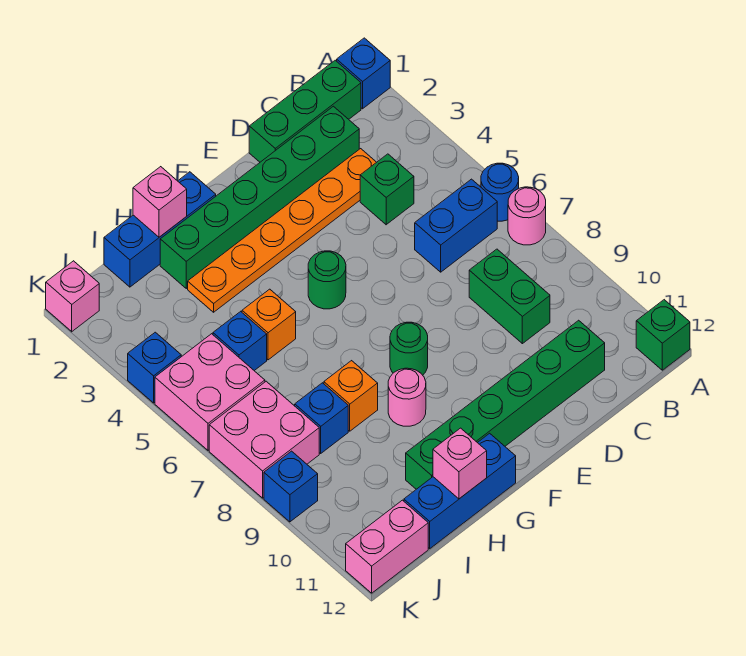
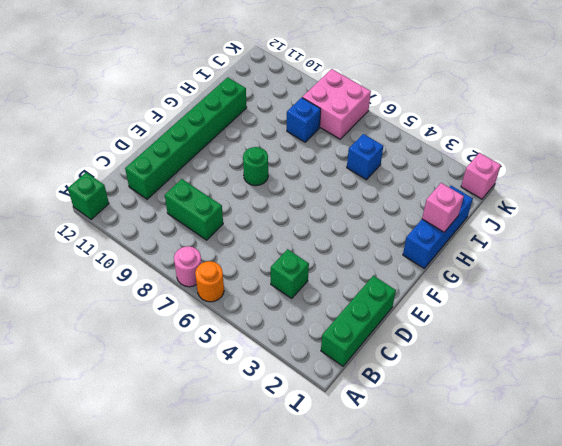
orange round brick A6 level 1 -> blue round brick A6 level 1
none -> blue brick A1 level 1
none -> blue brick B6:C6 level 1
none -> green brick C2:H2 level 1

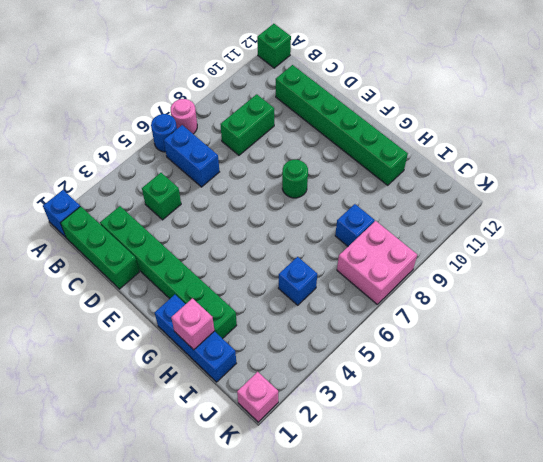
none -> orange plate C3:H3 level 1
none -> green round brick F5 level 1
none -> pink round brick G9 level 1

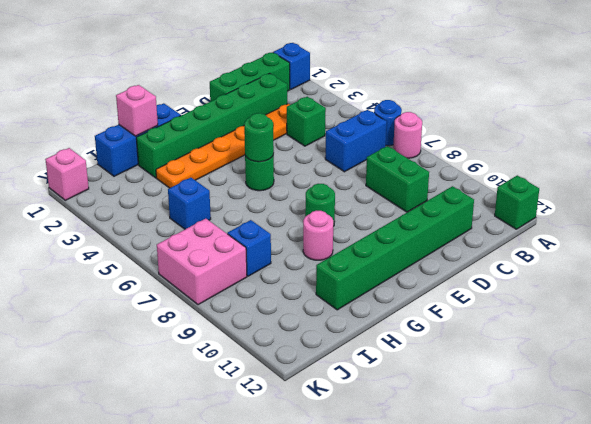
green round brick F5 level 2 -> none
none -> blue brick G12:I12 level 1
none -> orange brick H5 level 1
none -> orange brick H8 level 1

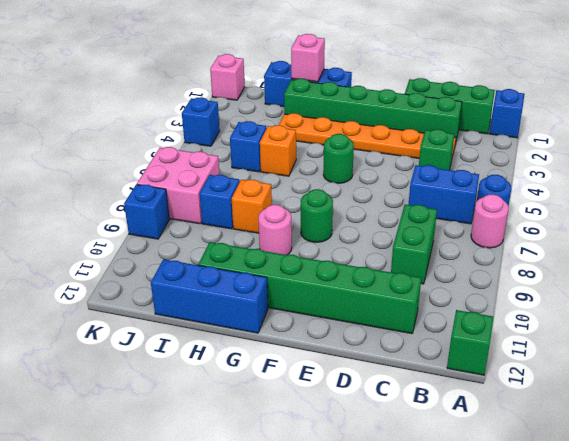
none -> pink brick J5:K6 level 1
none -> pink brick J12:K12 level 1
none -> pink brick H12 level 2

